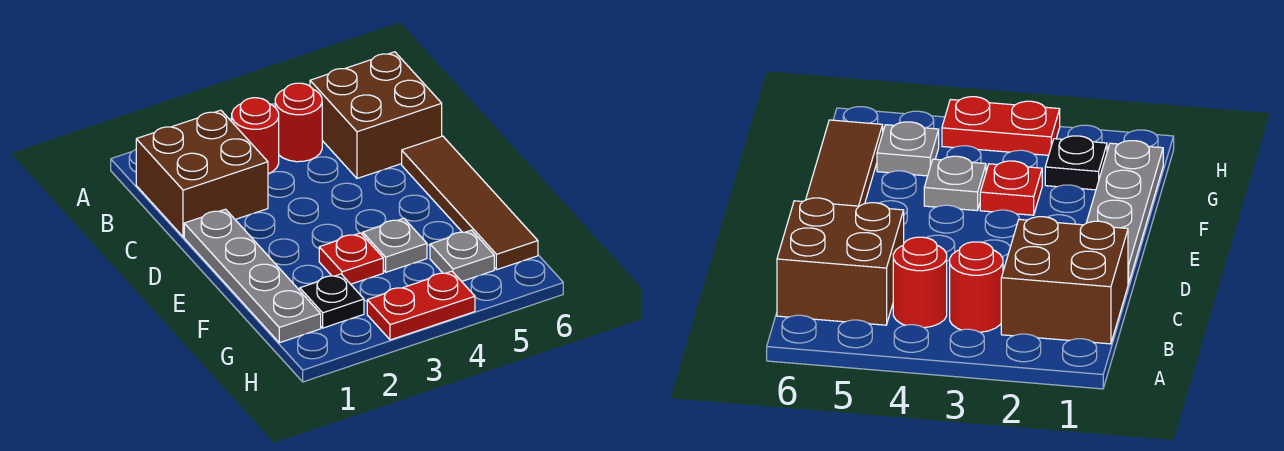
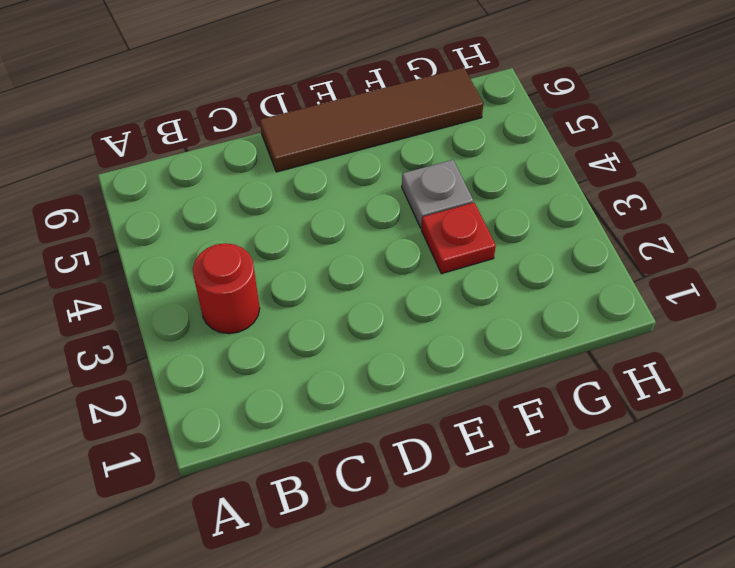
none -> brown brick B1:C2 level 1
none -> red round brick B4 level 1

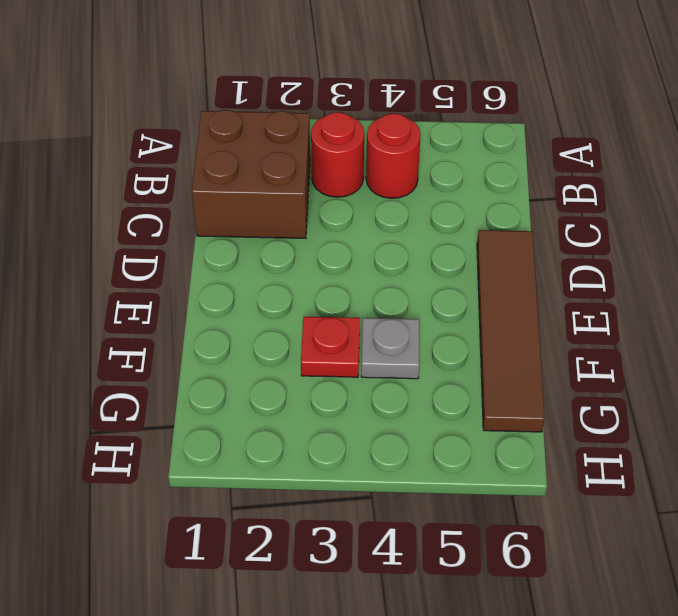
none -> brown brick B5:C6 level 1
none -> grey plate D1:G1 level 1

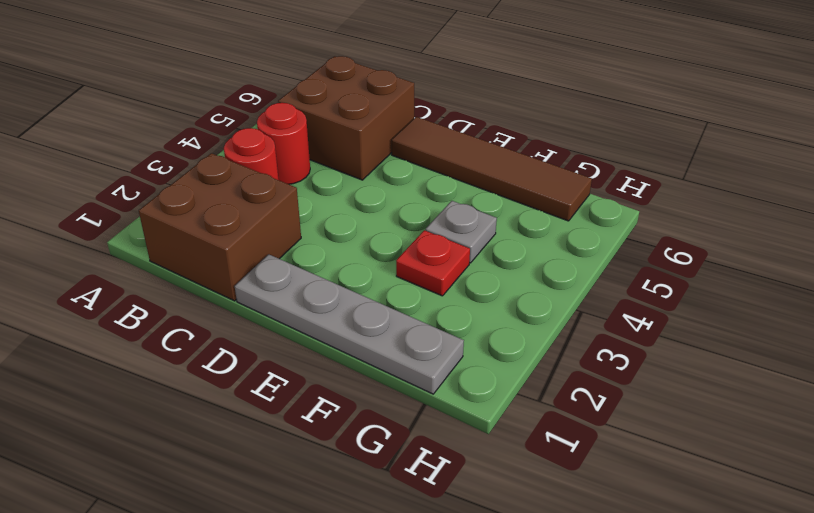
none -> black plate G2 level 1
none -> grey plate G5 level 1

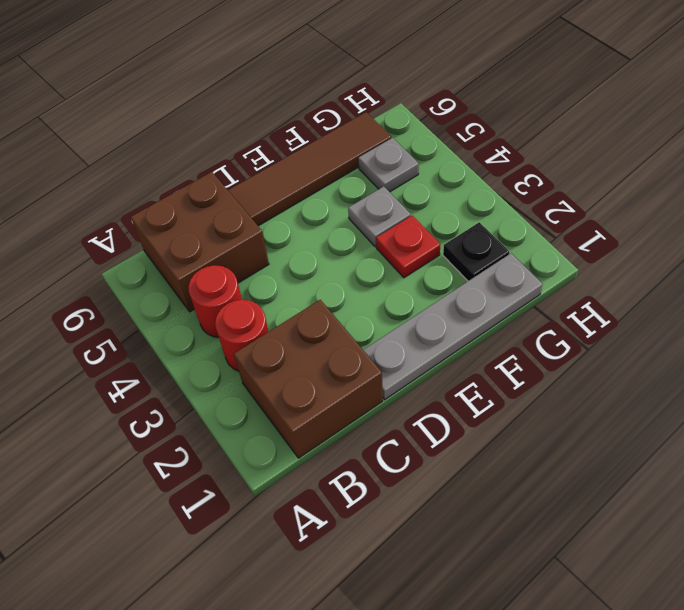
none -> red plate H3:H4 level 1

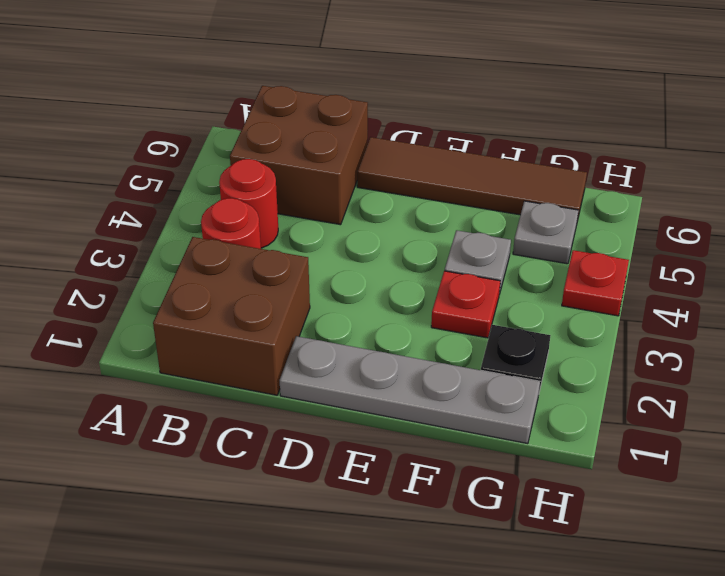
red plate H4 level 1 -> red plate H3:H4 level 1

